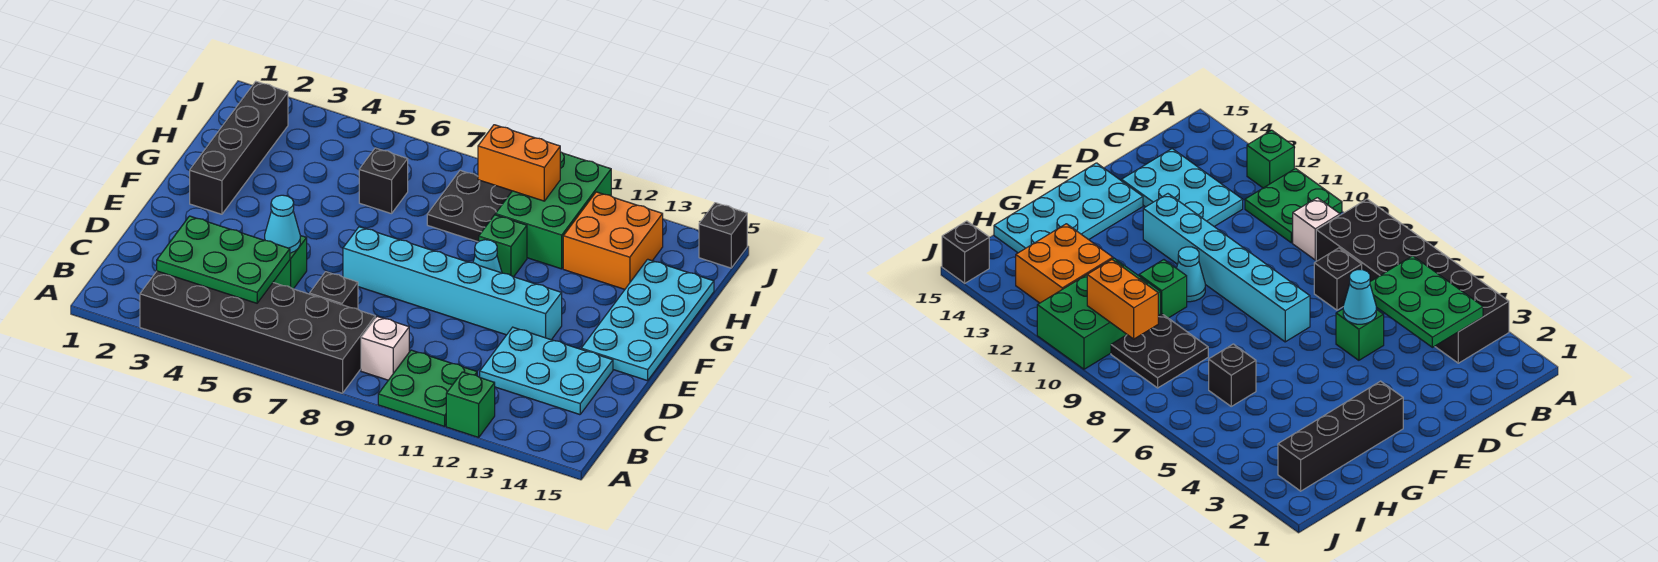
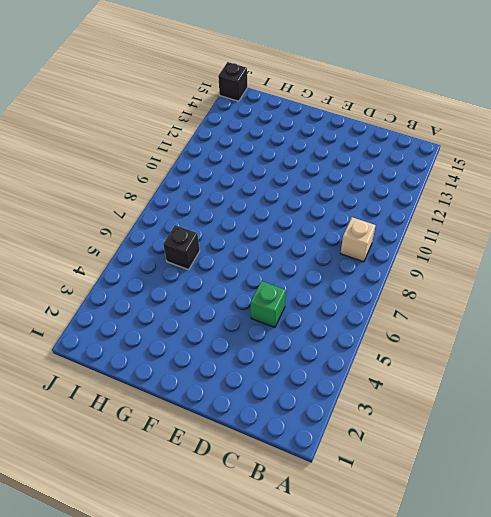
tan brick B9 level 1 -> white brick B9 level 1
none -> black brick A3:B8 level 1
none -> green plate A10:B11 level 1
none -> green brick A12 level 1

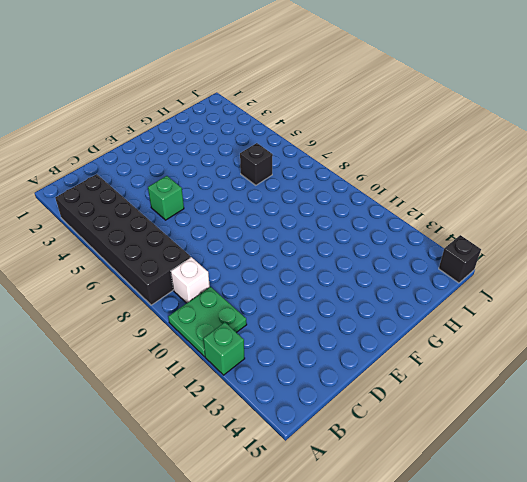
none -> black brick C7 level 1
none -> cyan plate C12:D14 level 1
none -> cyan brick E7:E12 level 1

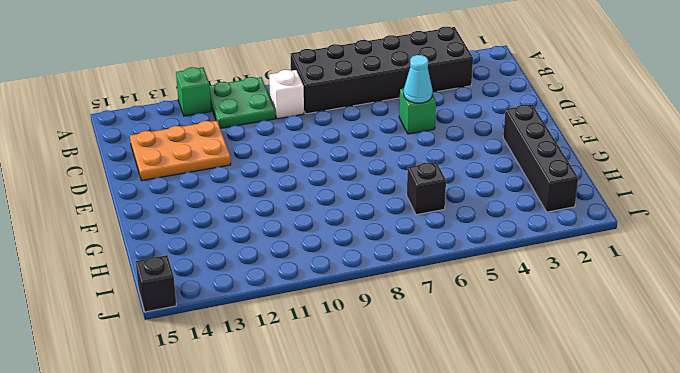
orange plate C12:D14 level 1 -> cyan plate C12:D14 level 1
none -> black brick C7 level 1
none -> cyan brick E7:E12 level 1
none -> cyan plate E14:H15 level 1

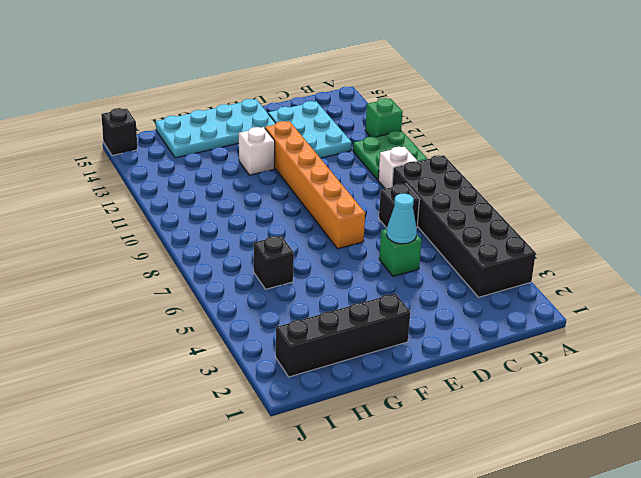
orange brick E7:E12 level 1 -> cyan brick E7:E12 level 1
white brick F12 level 1 -> none
none -> cyan cone F10 level 1
none -> green brick G10 level 1
none -> black plate H8:I9 level 1

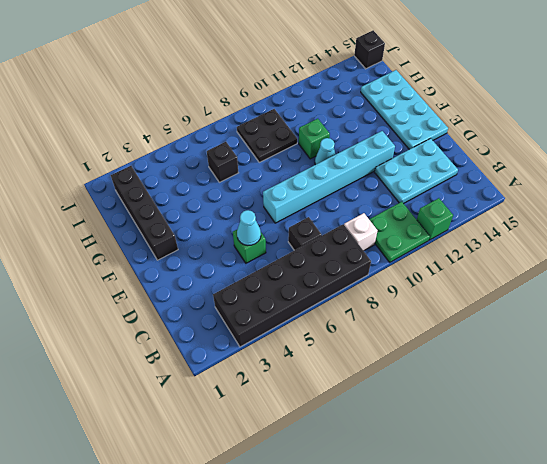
none -> green brick H10:J11 level 1
none -> orange brick H12:I13 level 1
none -> green plate B3:C5 level 2

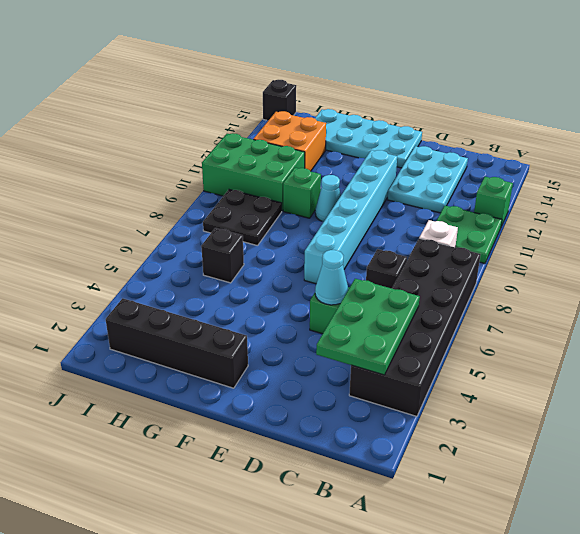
none -> orange brick I9:I10 level 2

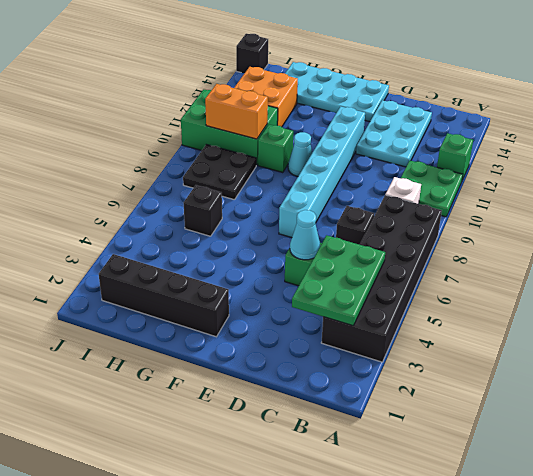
orange brick H10:I10 level 2 -> orange brick I9:I10 level 2

